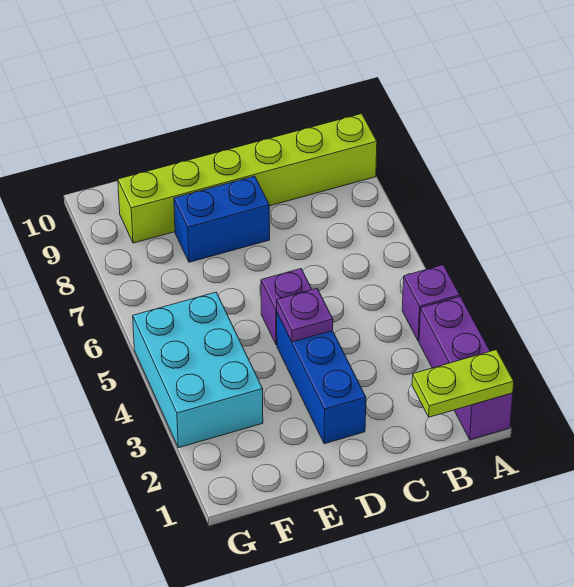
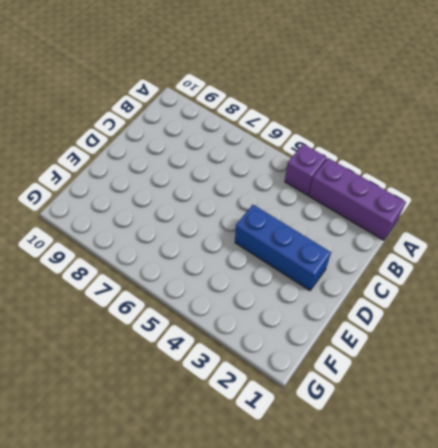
none -> lime brick A9:F9 level 1
none -> purple brick D5 level 1

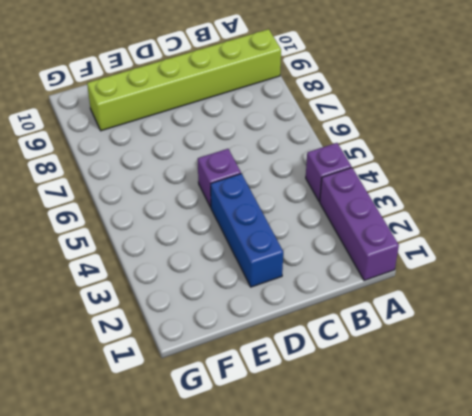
none -> blue brick D8:E8 level 1
none -> cyan brick F3:G5 level 1

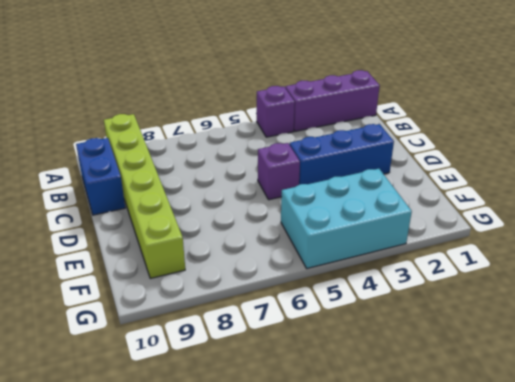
blue brick B10:C10 level 1 -> blue brick D8:E8 level 1
none -> lime plate A1:B1 level 2
none -> purple plate D4 level 2

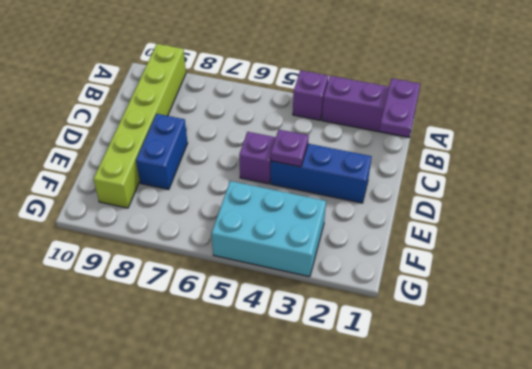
purple plate A1:B1 level 2 -> lime plate A1:B1 level 2

